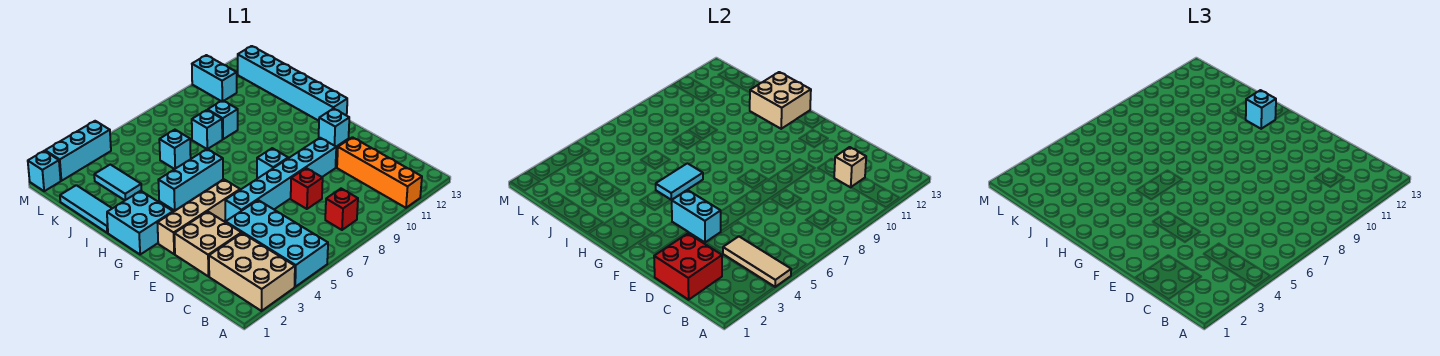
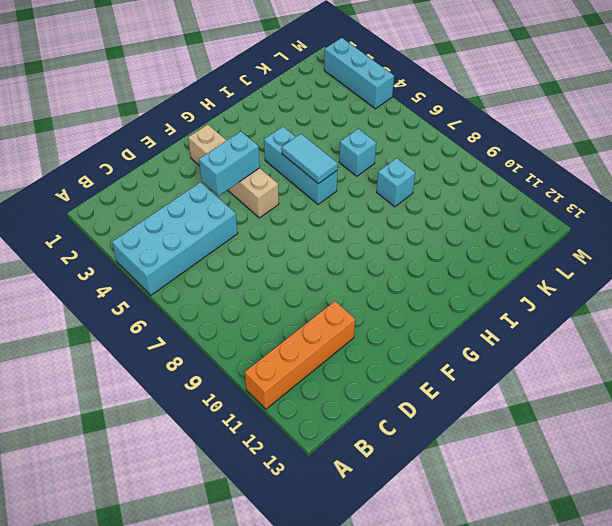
none -> tan brick A2:C3 level 1
none -> red brick B8 level 1
none -> tan brick D2:E3 level 1

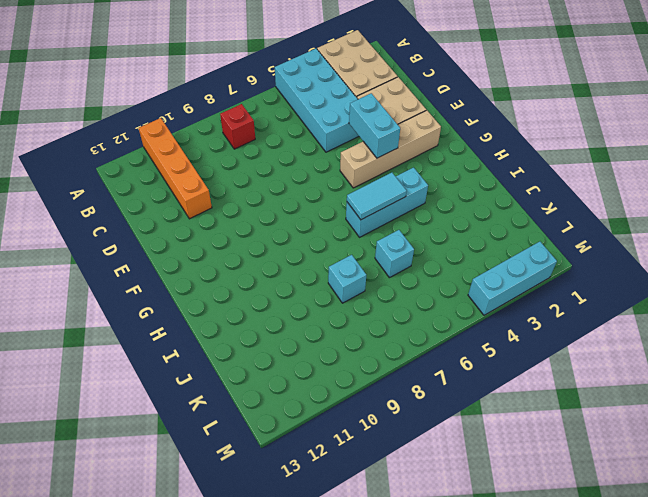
none -> red brick D8 level 1
none -> cyan brick E5:E10 level 1
none -> cyan brick F8 level 1

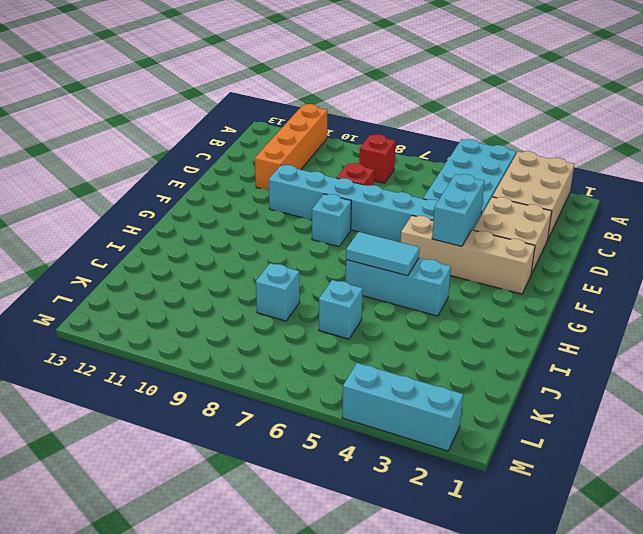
none -> cyan brick F12 level 1
none -> cyan brick G1:H2 level 1
none -> cyan brick G13:L13 level 1

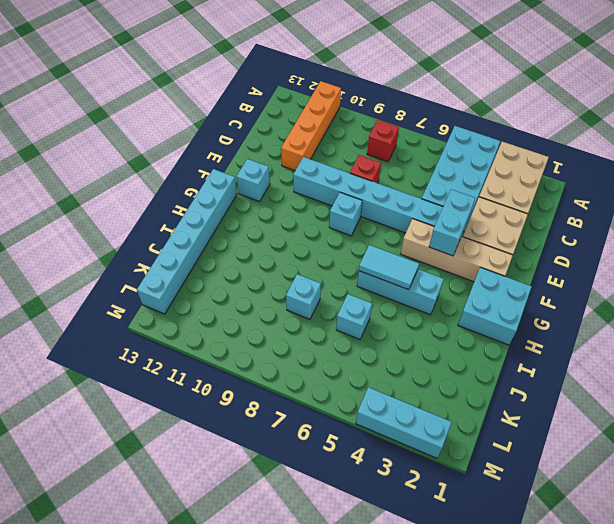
none -> cyan tile I1:K1 level 1
none -> cyan tile J3:K3 level 1
none -> cyan brick J9 level 1

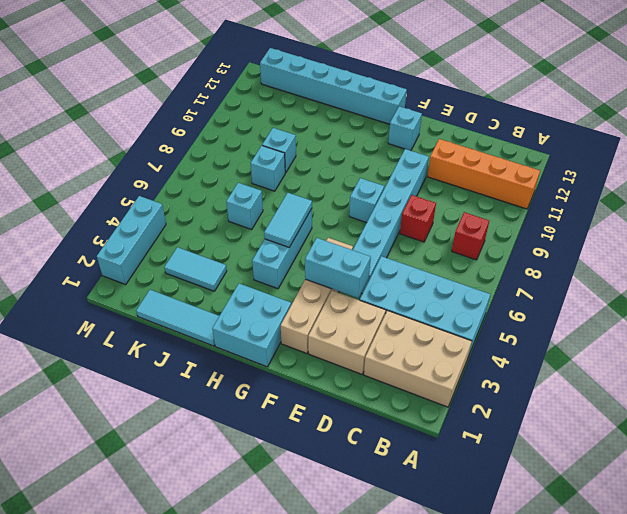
none -> cyan brick L11:M11 level 1
none -> cyan brick M1 level 1
none -> tan tile A4:C4 level 2

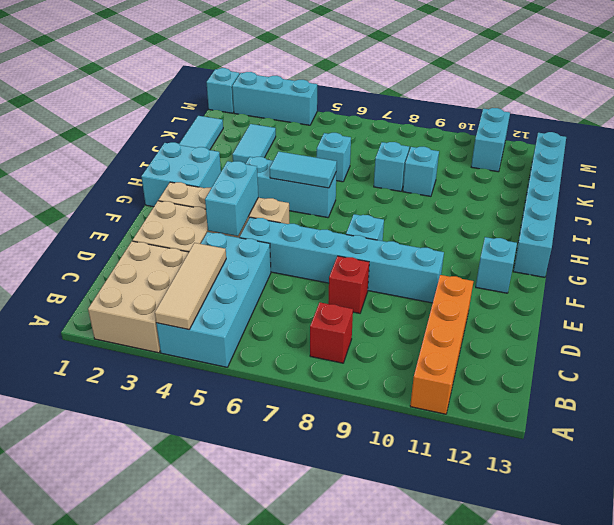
none -> red brick C1:D2 level 2
none -> tan brick C11 level 2
none -> tan brick H12:I13 level 2

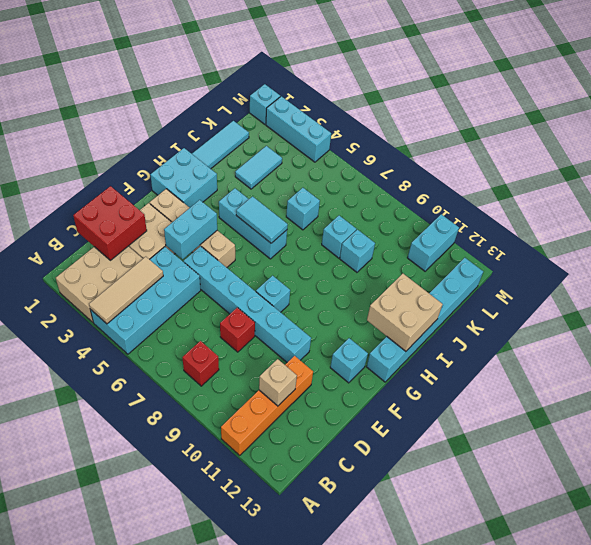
none -> cyan brick H12 level 3

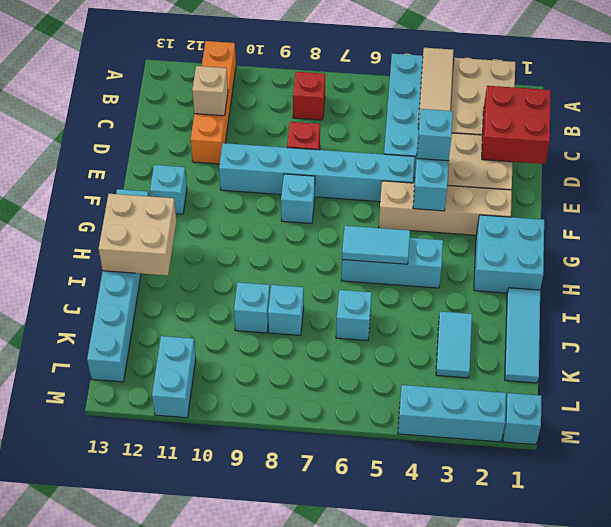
cyan brick E4 level 3 -> cyan brick H12 level 3

